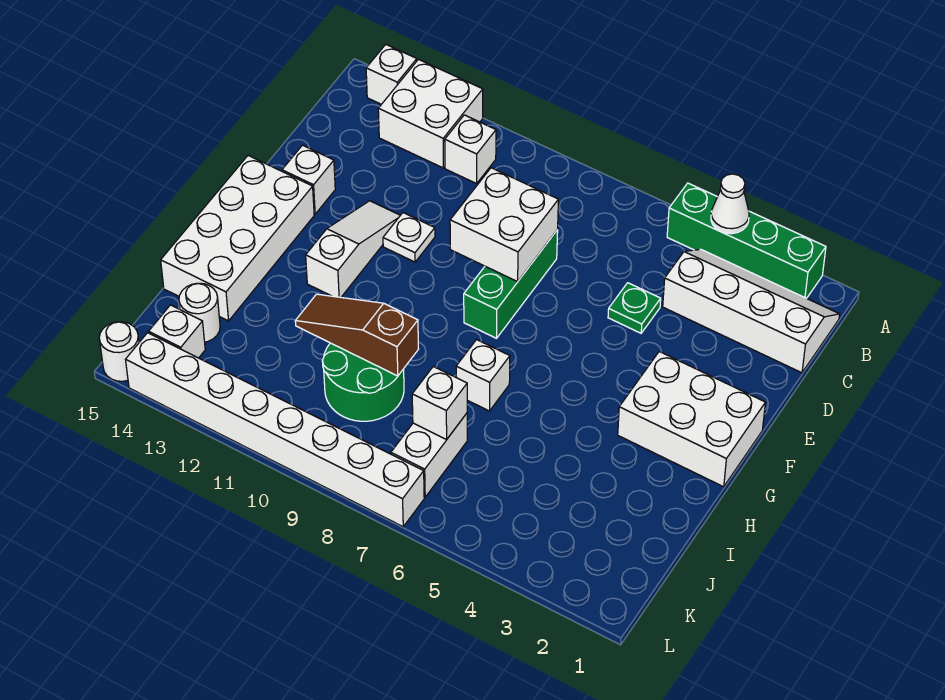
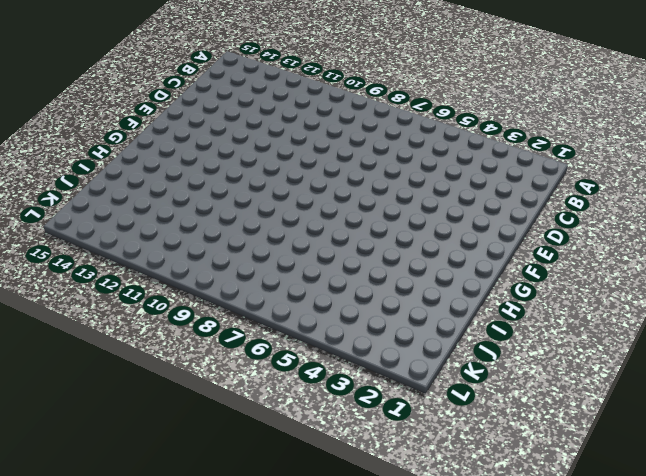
none -> green brick A2:A5 level 1
none -> white brick A12:B13 level 1
none -> white brick A14 level 1

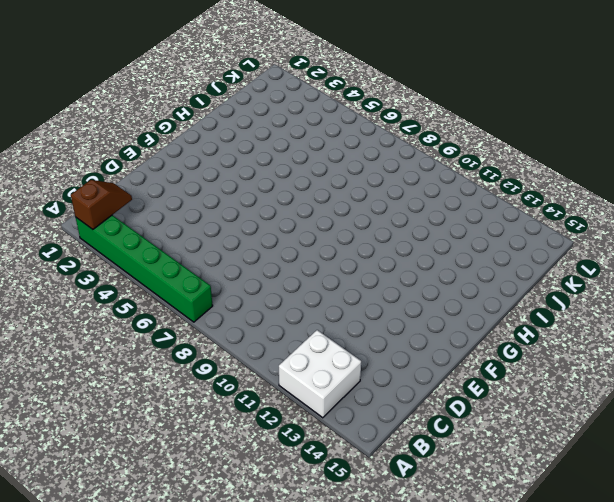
green brick A2:A7 level 1 -> green brick A2:A5 level 1
brown slope A2:B2 level 2 top A -> none
none -> white brick A14 level 1
none -> white slope B1:C4 level 1 top C
none -> white brick B11 level 1

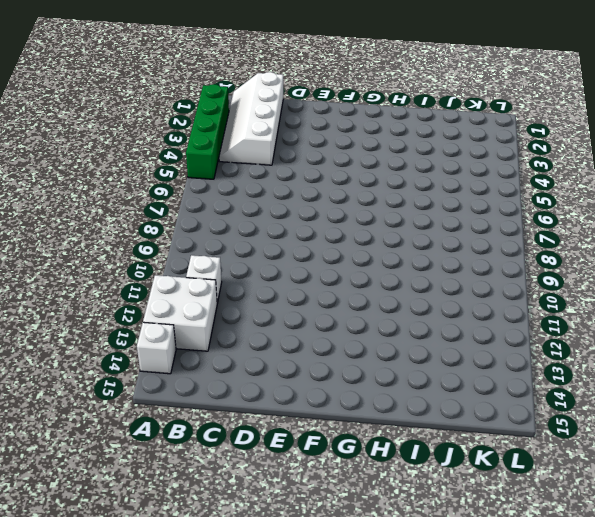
none -> green plate D5 level 1
none -> green brick D8:F8 level 1
none -> white plate E11 level 1

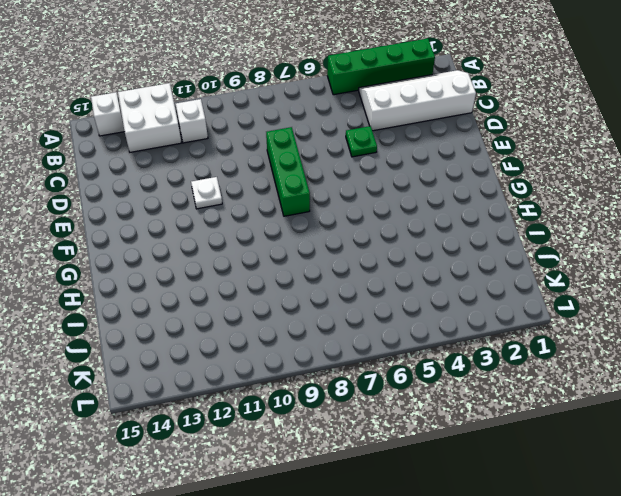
none -> white slope E12:G12 level 1 top G
none -> white brick E14 level 1
none -> white brick F1:G3 level 1

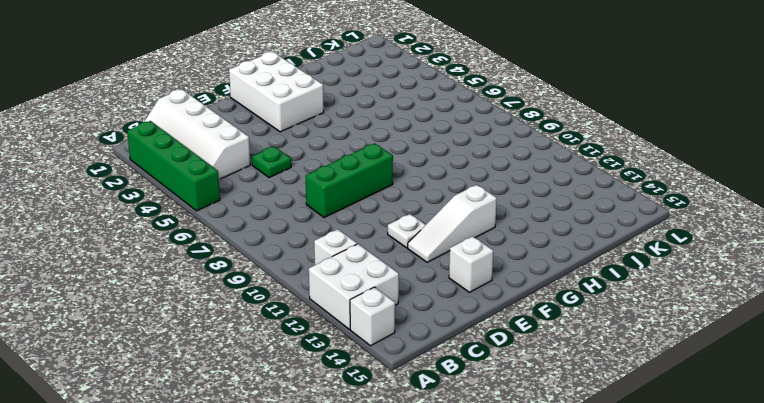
none -> white brick F14:I15 level 1
none -> white brick H7 level 1
none -> green round brick I9:J10 level 1

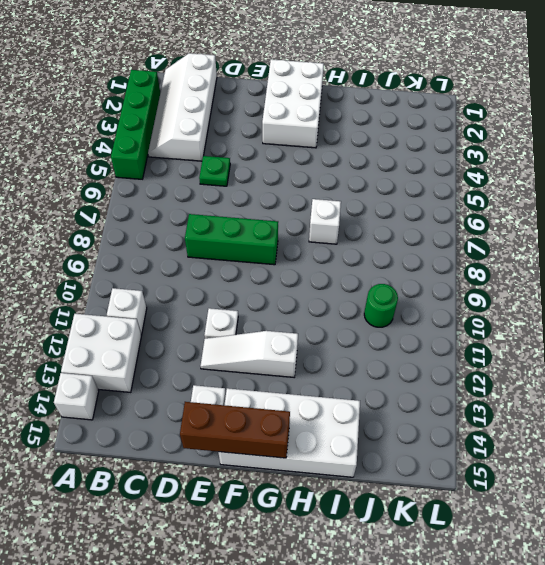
brown brick E15:G15 level 2 -> none
green round brick J10 level 1 -> green round brick I9:J10 level 1
none -> white brick J7:K7 level 1
none -> white round brick J14 level 1
none -> white brick K14 level 1

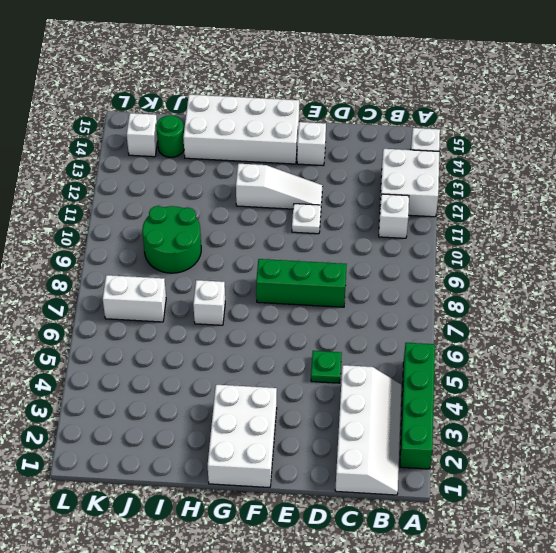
green round brick J14 level 1 -> white round brick J14 level 1
none -> white brick L7:L14 level 1
none -> white round brick L15 level 1
none -> white cone A4 level 2

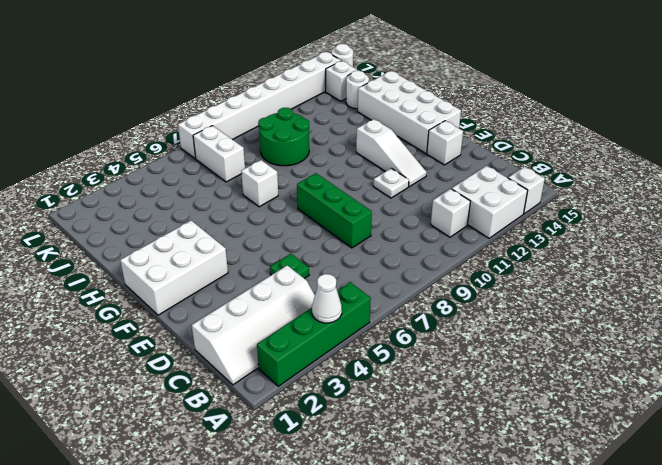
none -> white brick D8:E9 level 2
none -> brown slope I9:I11 level 2 top 9
none -> white brick J7 level 2

